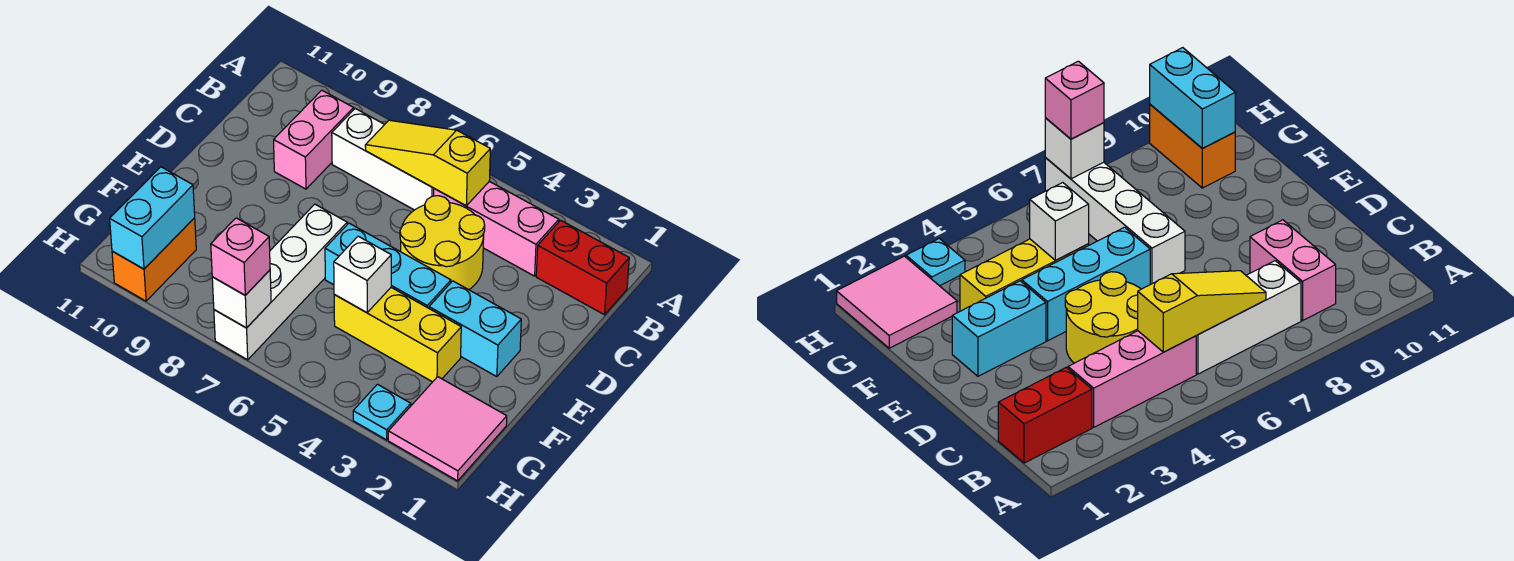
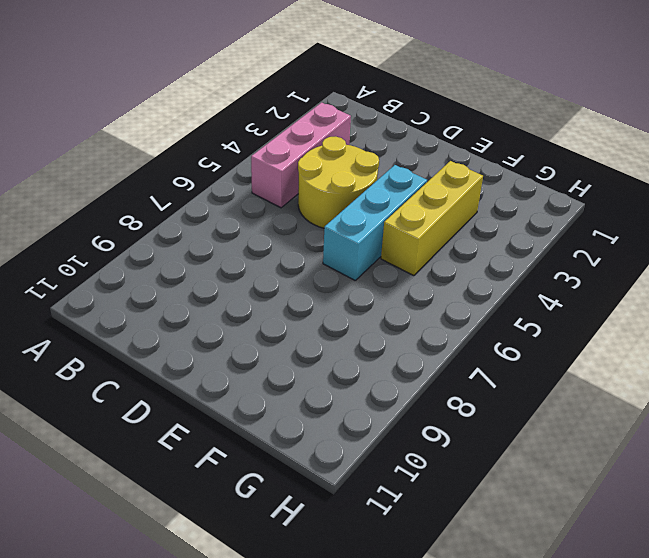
none -> red brick B1:B2 level 1
none -> white brick B6:B8 level 1
none -> pink brick B9:C9 level 1

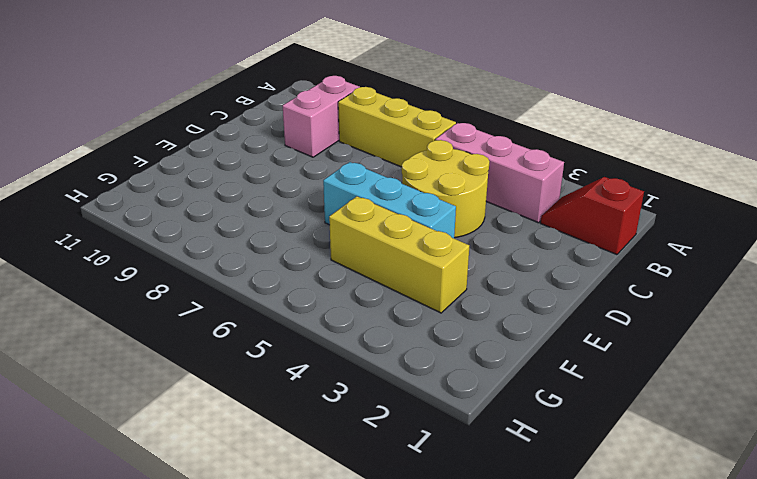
red slope B1:B2 level 1 top 1 -> red brick B1:B2 level 1
yellow brick B6:B8 level 1 -> white brick B6:B8 level 1
none -> cyan brick E2:E3 level 1
none -> white brick E7:H7 level 1
none -> pink tile G1:H2 level 1

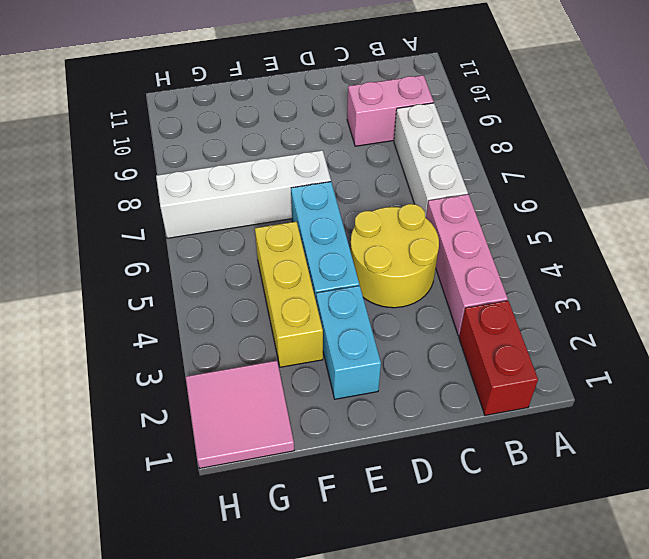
none -> orange brick G10:H10 level 1
none -> cyan plate H3 level 1
none -> yellow slope B5:B7 level 2 top 5

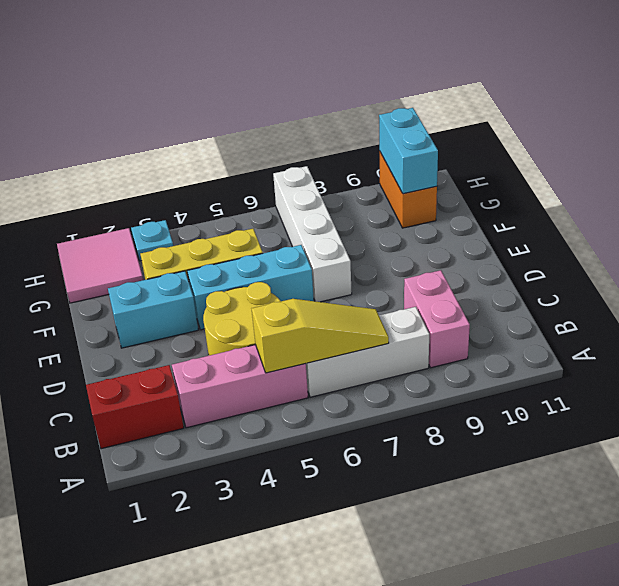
none -> white brick F5 level 2
none -> white brick H7 level 2
none -> pink brick H7 level 3

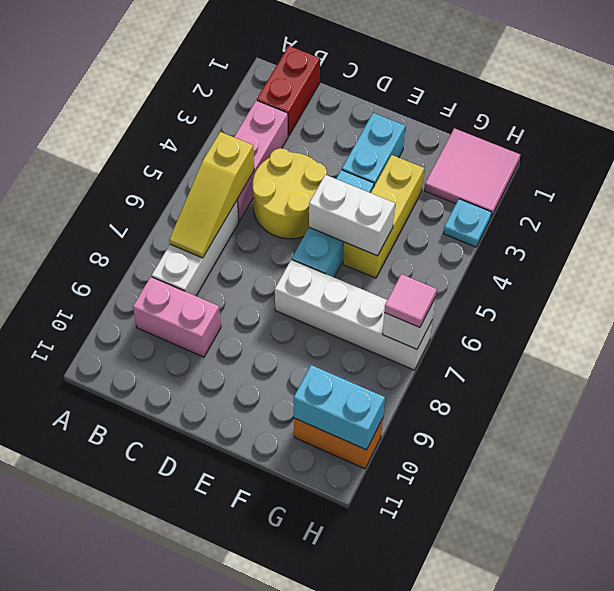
white brick E5:F5 level 2 -> white brick F5 level 2
pink tile H7 level 3 -> pink brick H7 level 3

